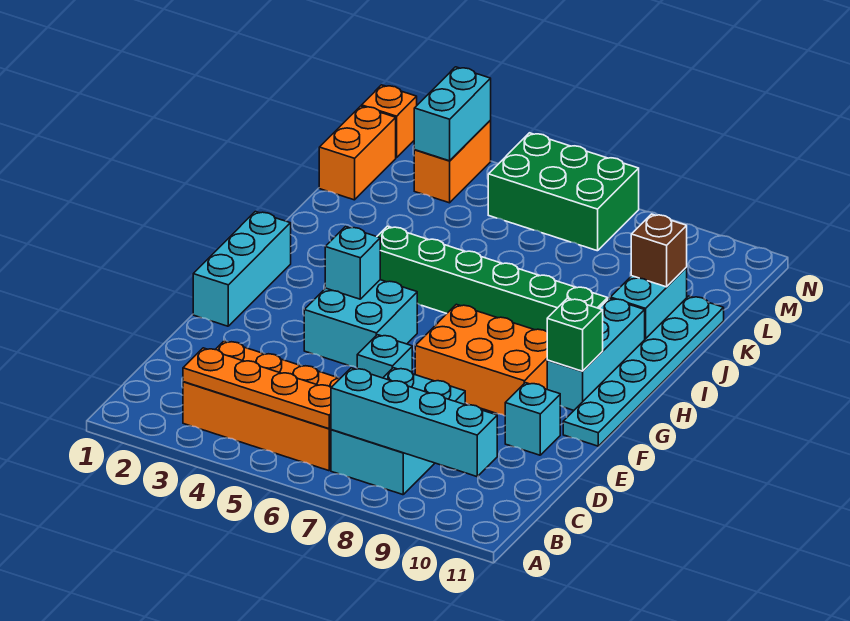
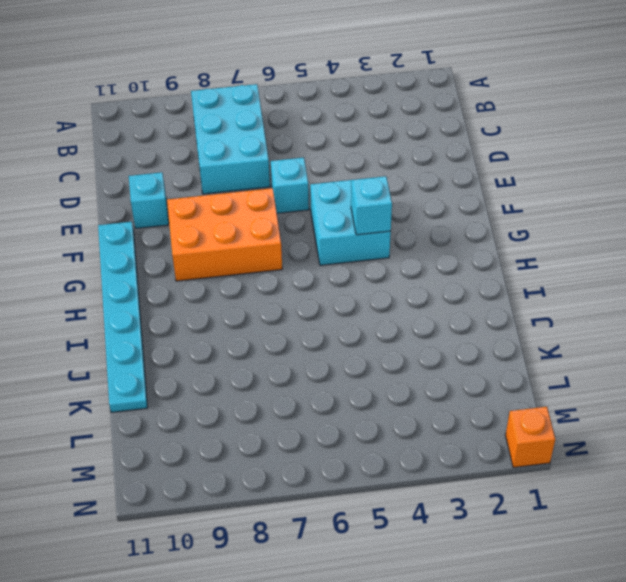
none -> orange brick B3:C6 level 1
none -> cyan brick F1:H1 level 1
none -> cyan brick G10:I10 level 1

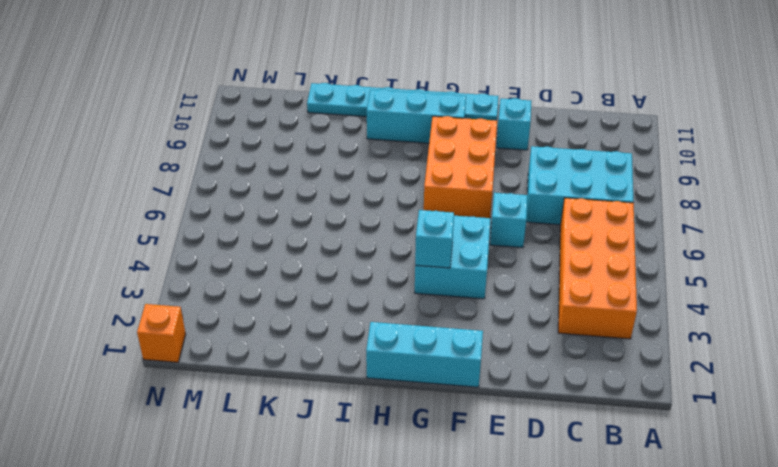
none -> green brick I4:I9 level 1
none -> cyan brick J10:K10 level 1
none -> orange brick L1:M1 level 1

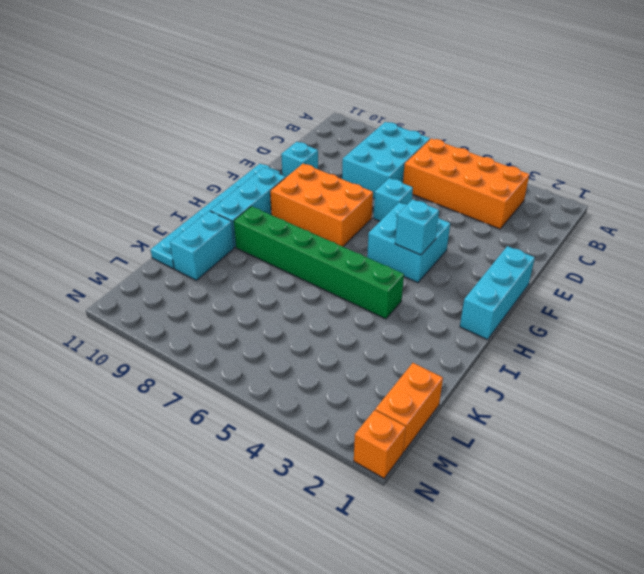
none -> orange brick M3:N3 level 1
none -> green brick M5:N7 level 1
none -> orange plate B3:B6 level 2

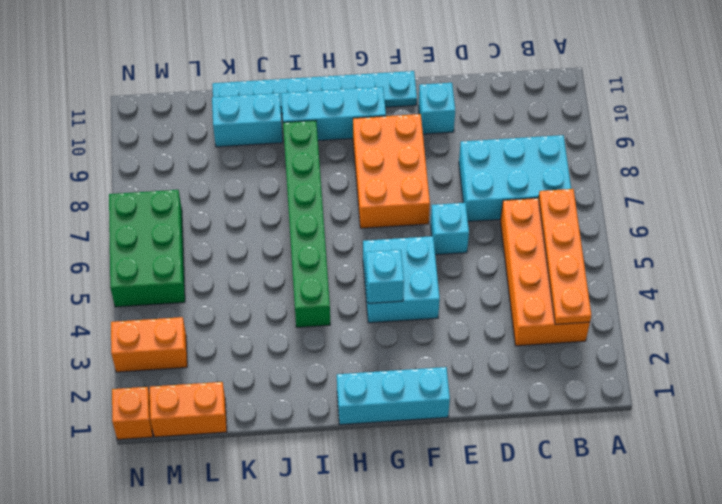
none -> cyan brick B7:B10 level 2
none -> green brick G10 level 2
none -> brown brick K10 level 2

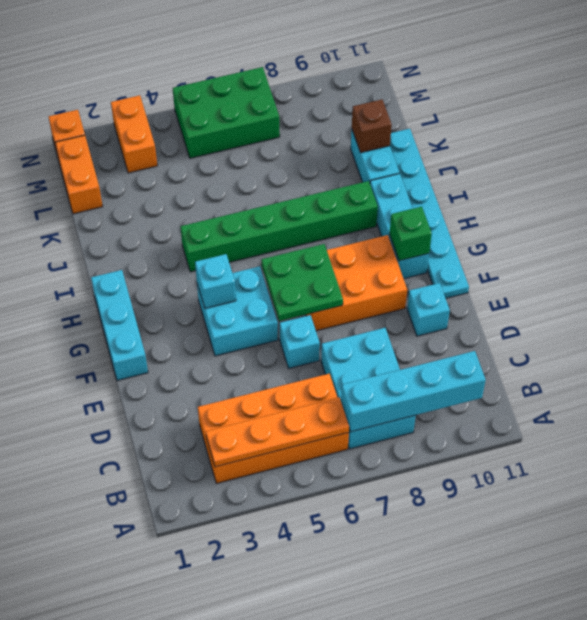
green plate F6:G7 level 2 -> none
none -> cyan brick M3:N3 level 2

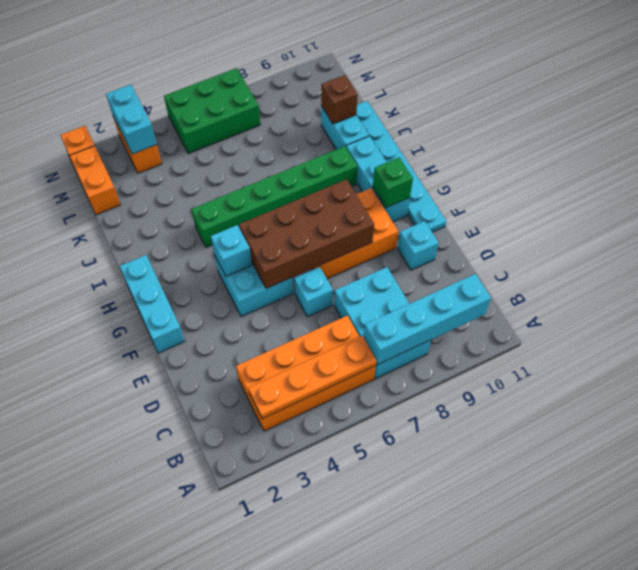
brown brick F5:G8 level 2 -> none

